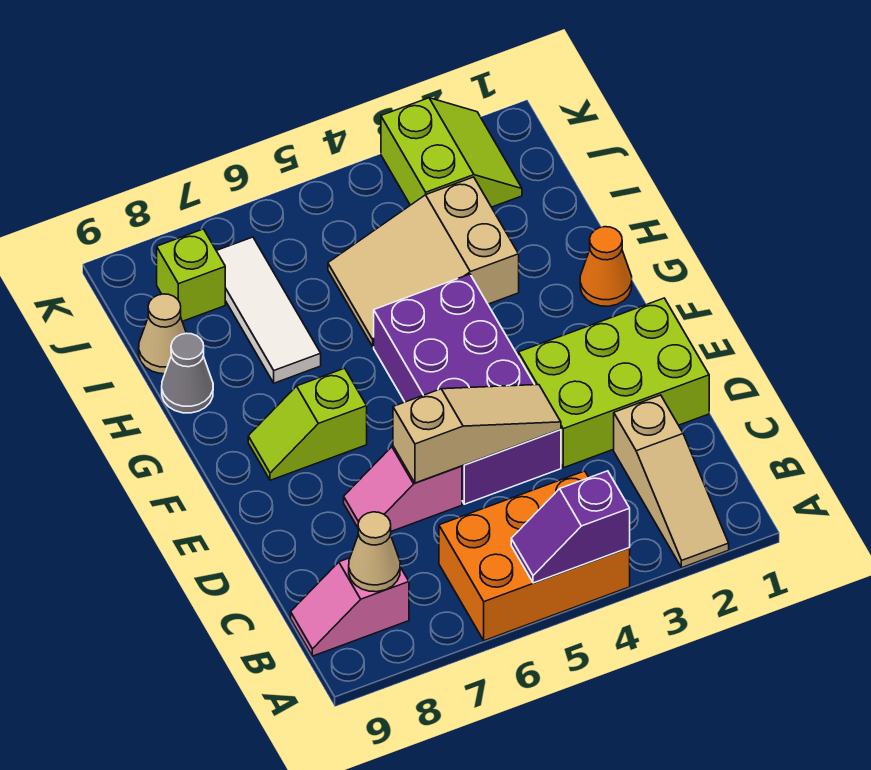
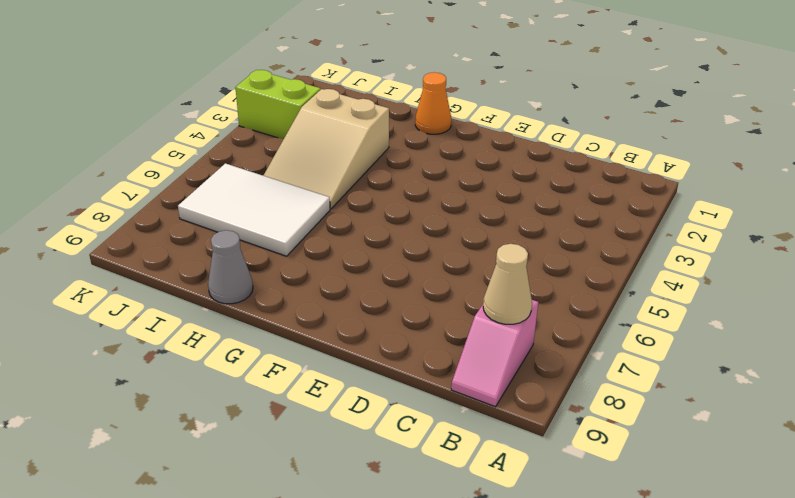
white tile H6:J7 level 1 -> white tile H7:J7 level 1
none -> tan slope A2:C2 level 1 top C
none -> orange brick A4:B6 level 1
none -> lime brick D1:E3 level 1

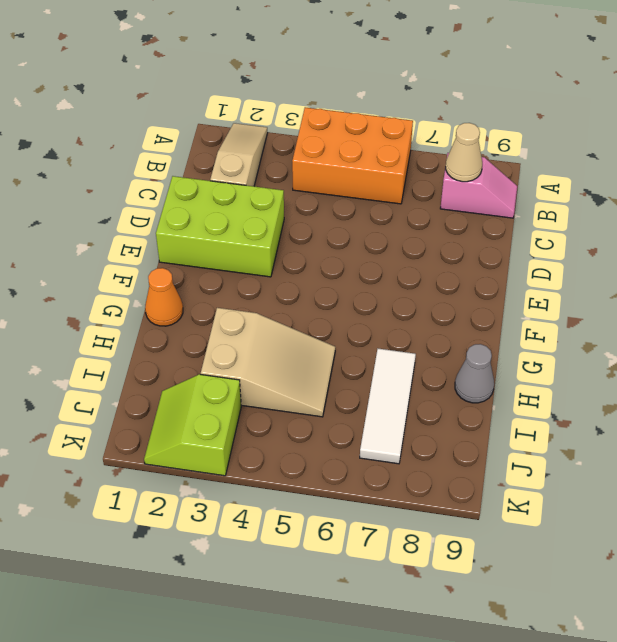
none -> purple brick D4:G5 level 1
none -> pink slope D6:D7 level 1 top 6
none -> lime slope F7:F8 level 1 top 7

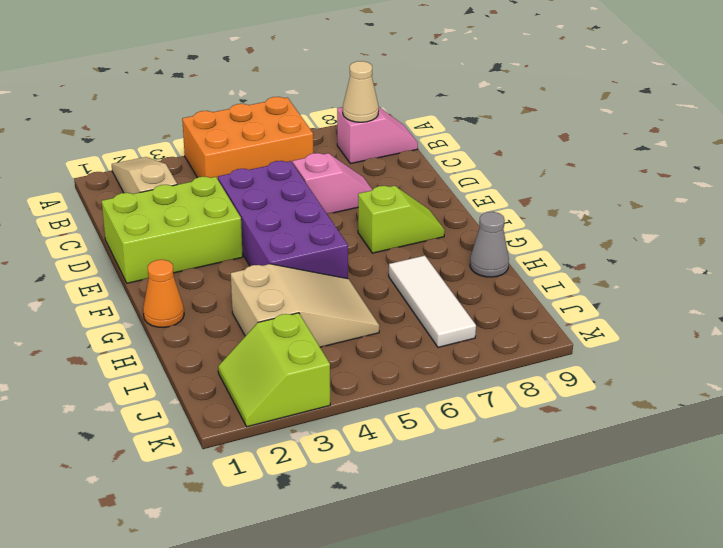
none -> tan cone I9 level 1
none -> lime brick J8 level 1
none -> purple slope A4:A5 level 2 top 4

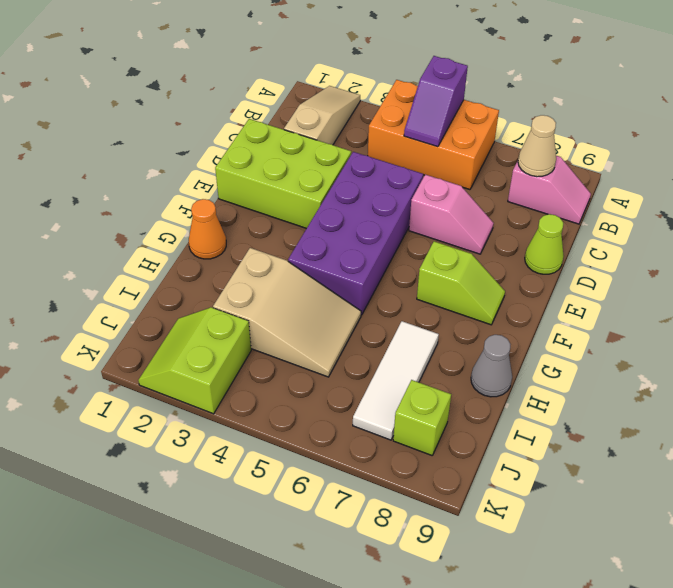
purple slope A5:B5 level 2 top A -> purple slope A4:A5 level 2 top 4
lime cone D9 level 1 -> none
none -> tan cone I9 level 1
none -> tan slope D4:D6 level 2 top 6

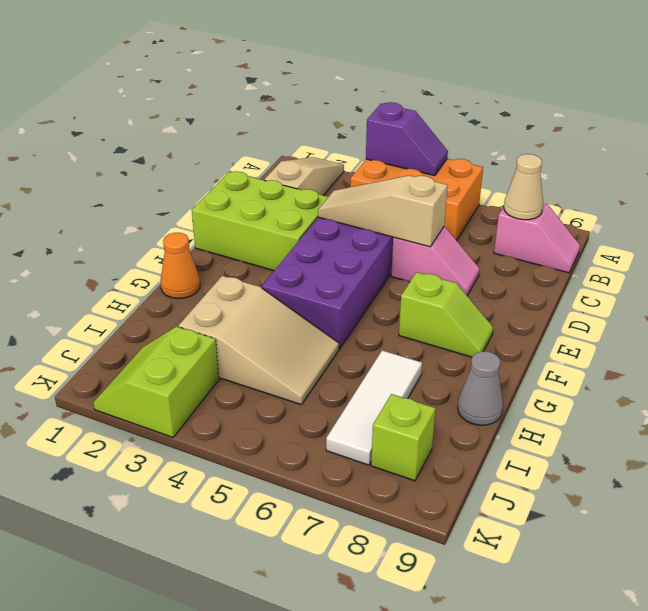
none -> tan cone I9 level 1

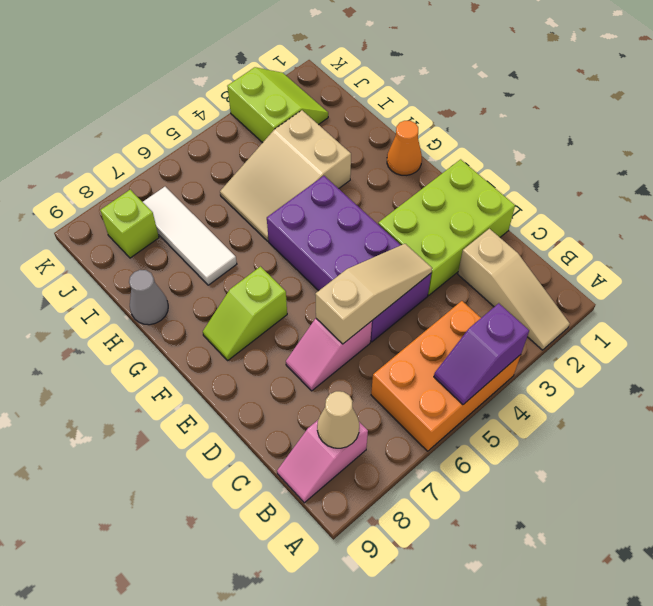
none -> tan cone I9 level 1

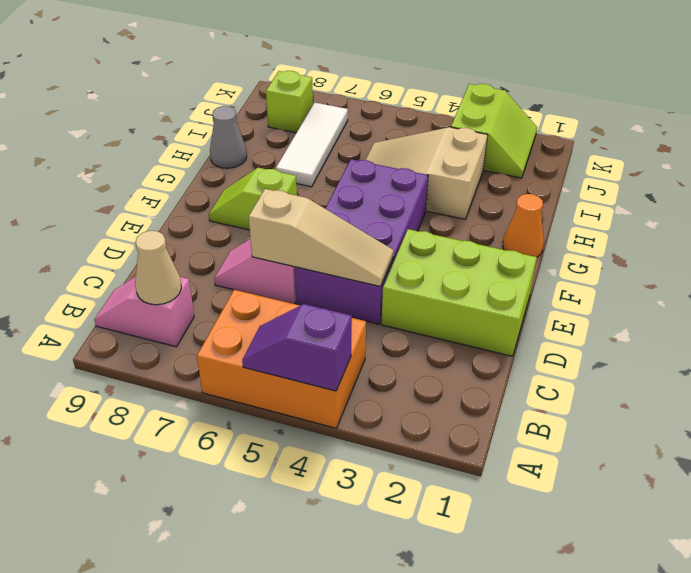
none -> tan slope A2:C2 level 1 top C
none -> tan cone I9 level 1

